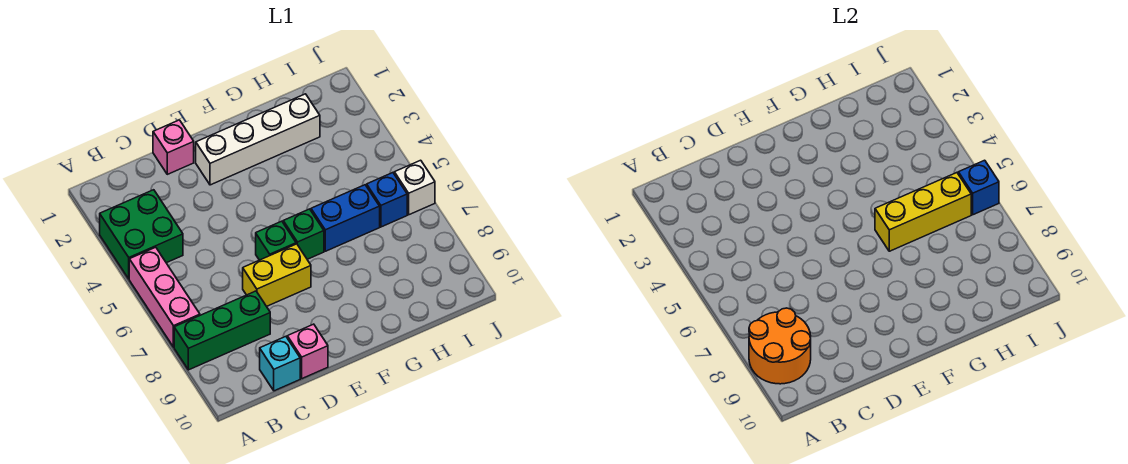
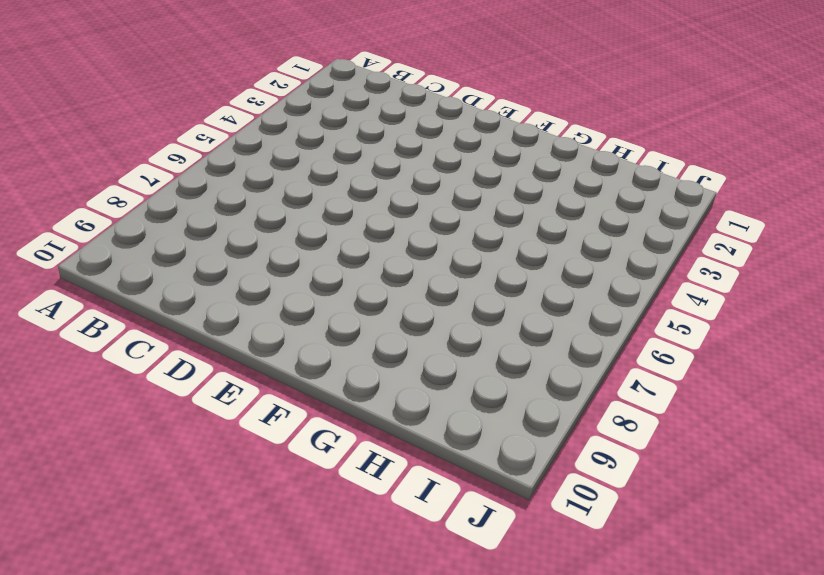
none -> green brick A3:B4 level 1
none -> pink brick A5:A7 level 1
none -> green brick A8:C8 level 1

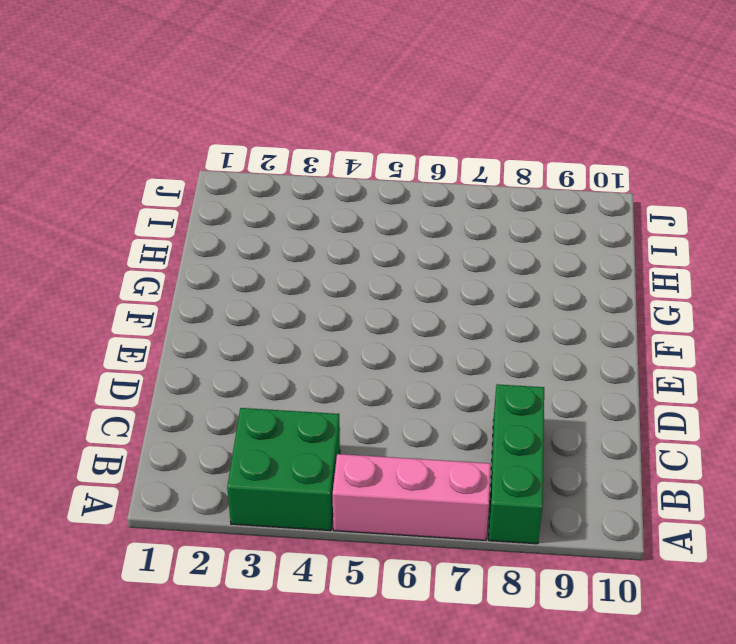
none -> cyan brick C10 level 1
none -> pink brick D1 level 1
none -> yellow brick D7:E7 level 1

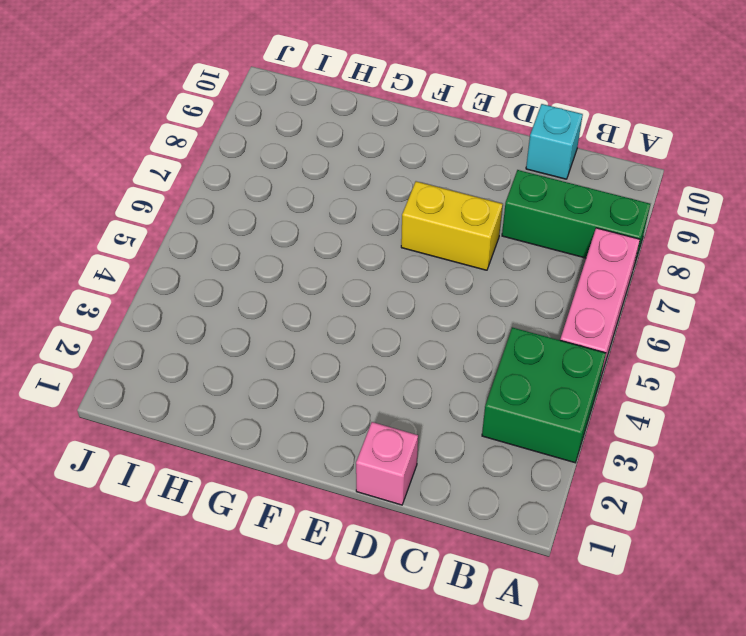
none -> pink brick D10 level 1
none -> white brick E2:H2 level 1
none -> green brick E6 level 1

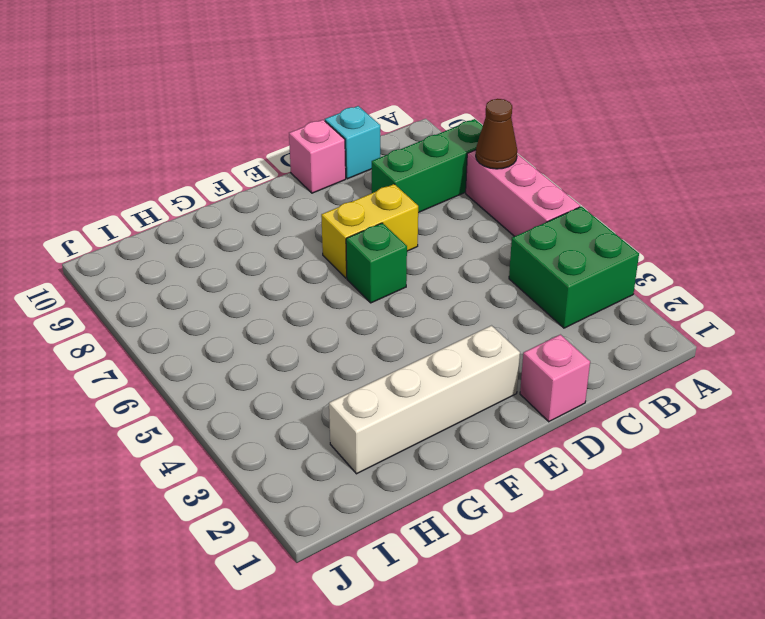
brown cone A7 level 2 -> none
none -> green brick F6 level 1
none -> blue brick G6:H6 level 1
none -> blue brick I6 level 1

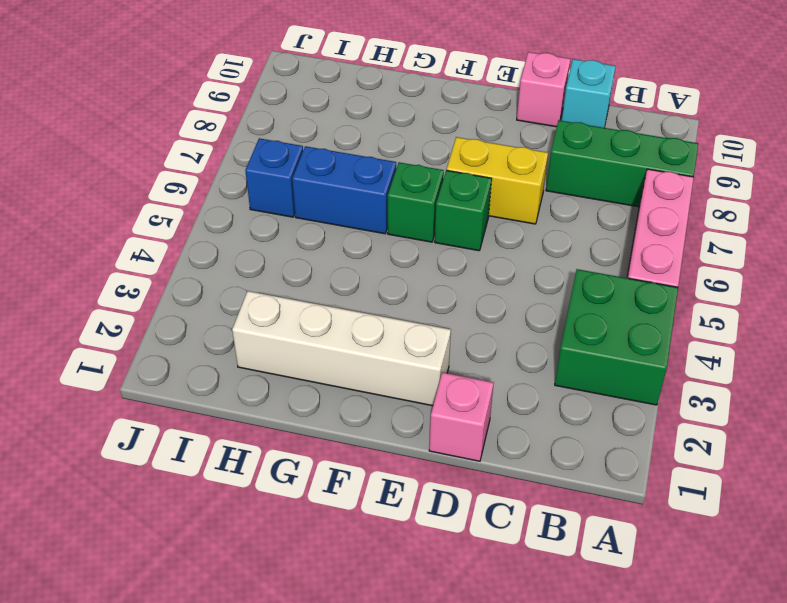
none -> white brick J6 level 1
none -> orange round brick A8:B9 level 2
none -> yellow brick G6:I6 level 2

